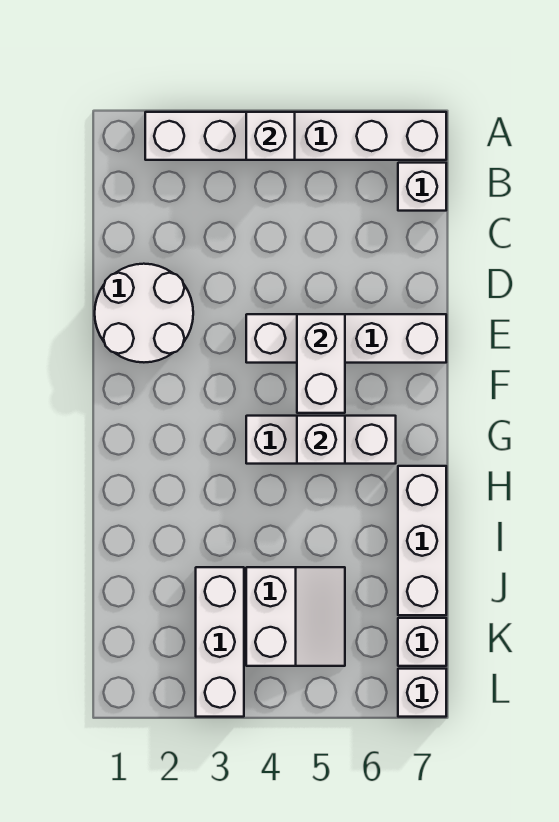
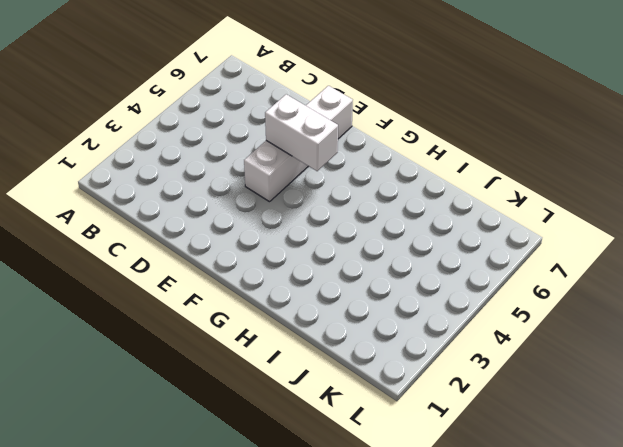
none -> white brick A2:A7 level 1
none -> white brick B7 level 1
none -> white round brick D1:E2 level 1

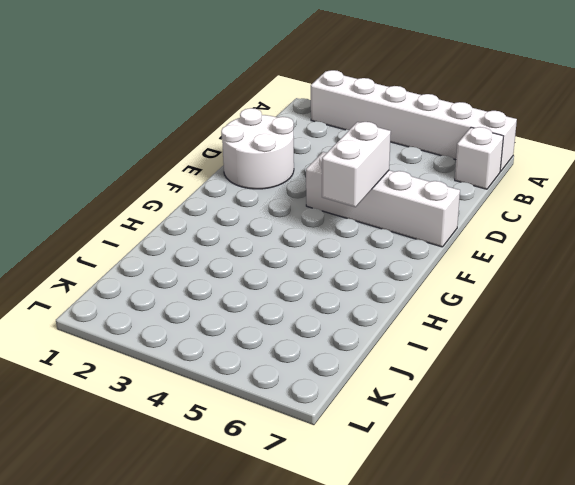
none -> white brick G4:G6 level 1
none -> white brick H7:J7 level 1
none -> white brick J3:L3 level 1

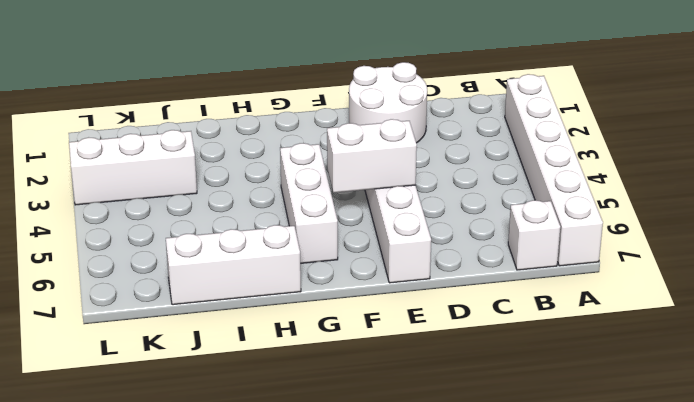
none -> white slope J4:K5 level 1 top 4
none -> white brick K7 level 1
none -> white brick L7 level 1

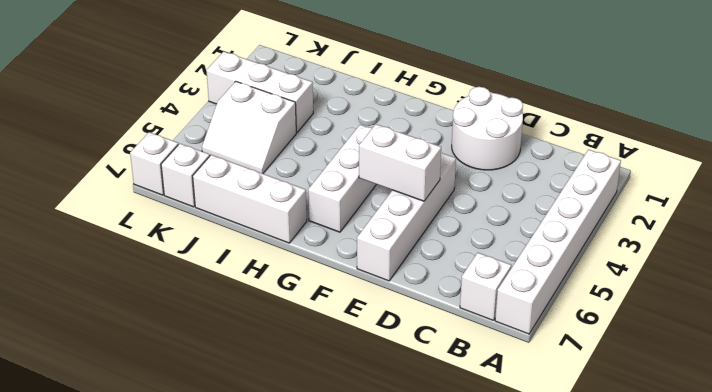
none -> white brick A4 level 2
none -> white brick G5 level 2

